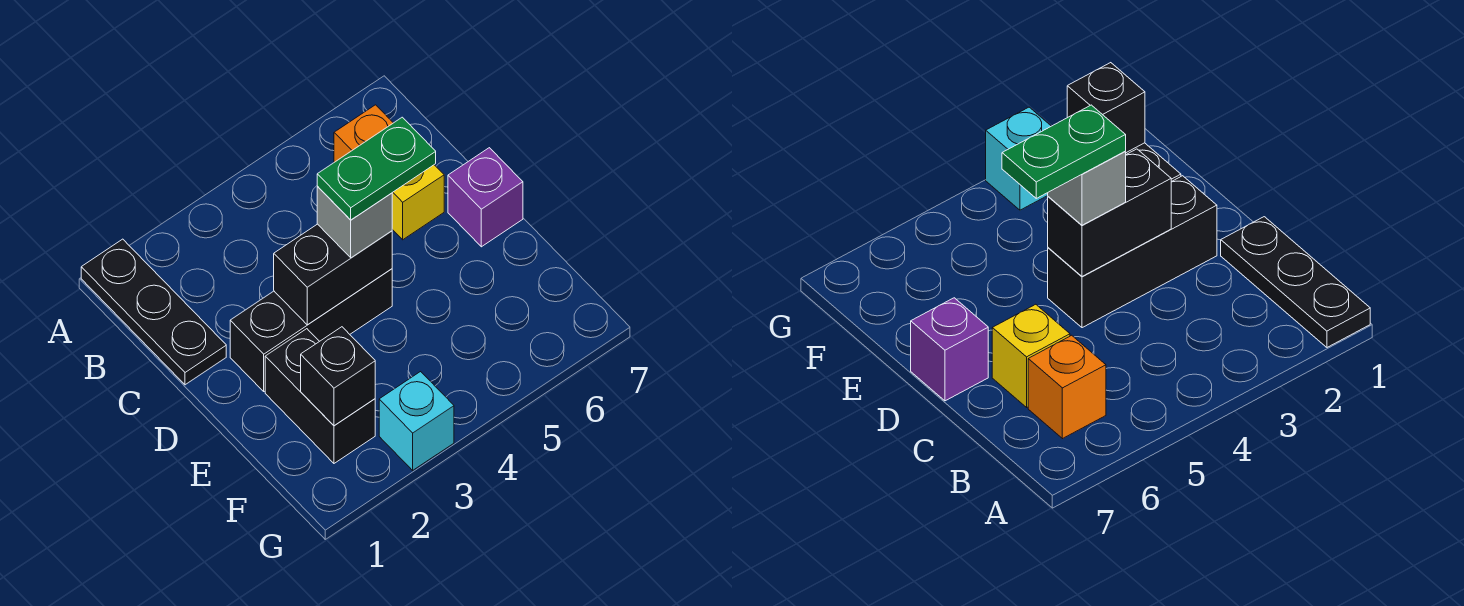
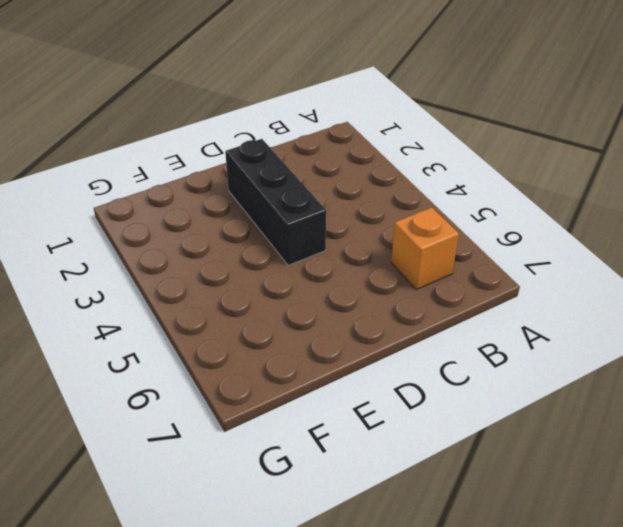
none -> black plate A1:C1 level 1
none -> yellow brick C6 level 1

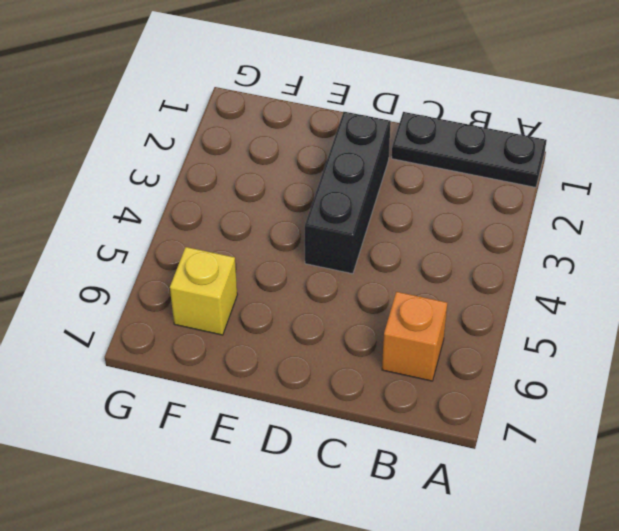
yellow brick F6 level 1 -> yellow brick C6 level 1
none -> purple brick D7 level 1
none -> black brick E2:F2 level 1

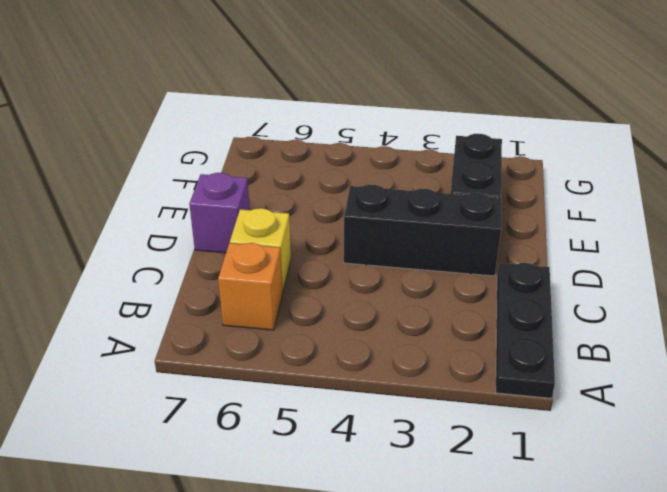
none -> cyan brick G3 level 1
none -> black brick D3:D4 level 2

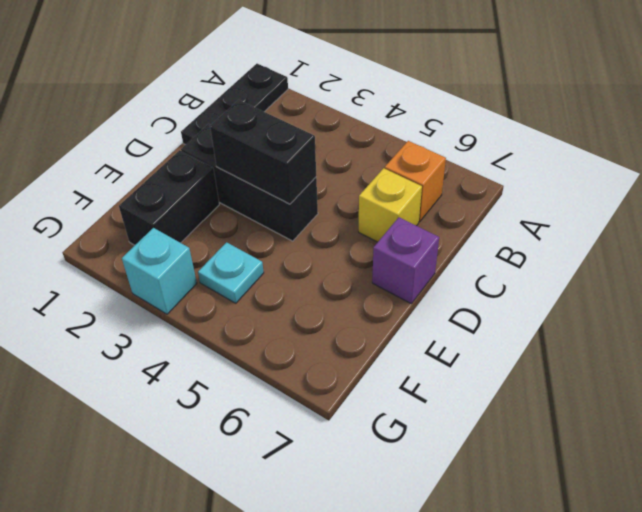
cyan plate F4 level 1 -> none
none -> black brick F2 level 2
none -> grey brick D4 level 3

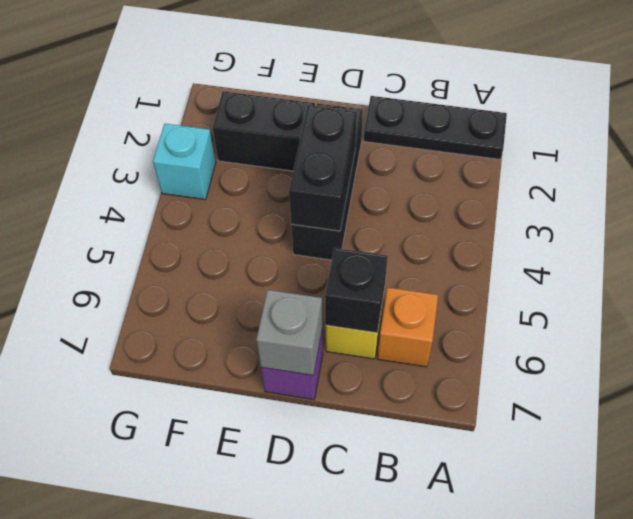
black brick C6 level 2 -> black brick F2 level 2
grey brick D7 level 2 -> grey brick D4 level 3
none -> green plate D4:D5 level 4

